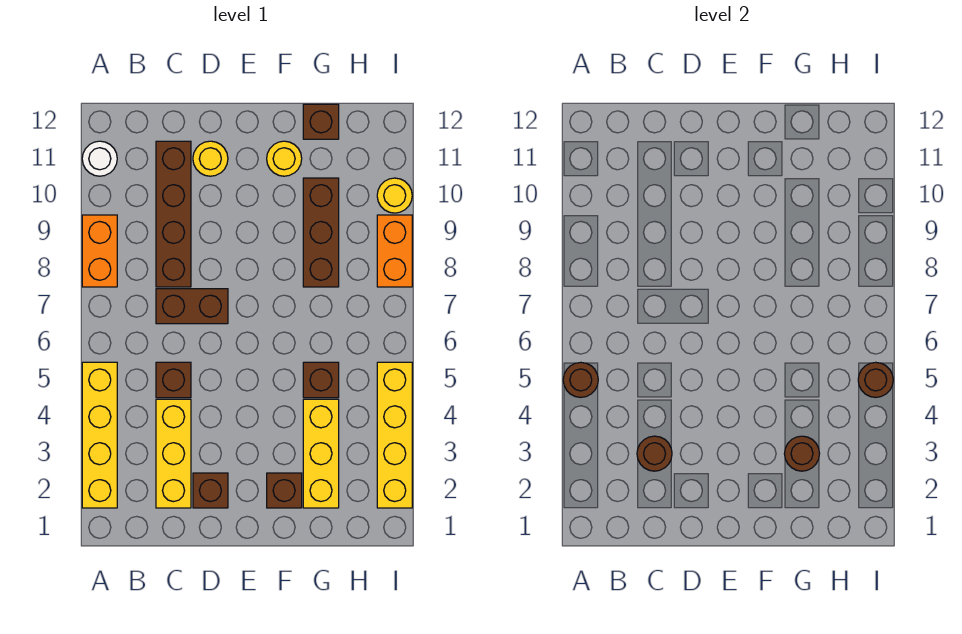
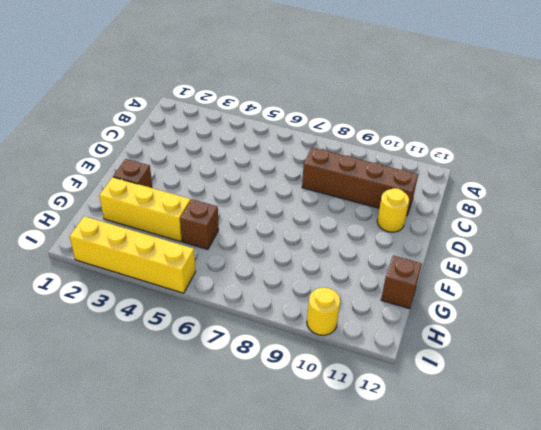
none -> yellow brick A2:A5 level 1
none -> orange brick A8:A9 level 1
none -> white round brick A11 level 1

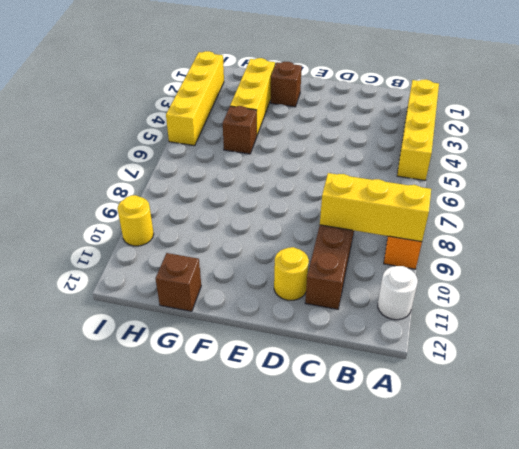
yellow brick A9:C9 level 2 -> yellow brick C2:C4 level 1
none -> brown brick C5 level 1
none -> brown brick C7:D7 level 1
none -> brown brick D2 level 1

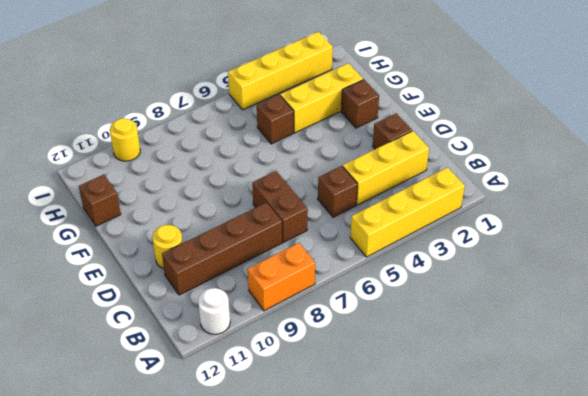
none -> yellow round brick F11 level 1
none -> brown brick G8:G10 level 1
none -> orange brick I8:I9 level 1

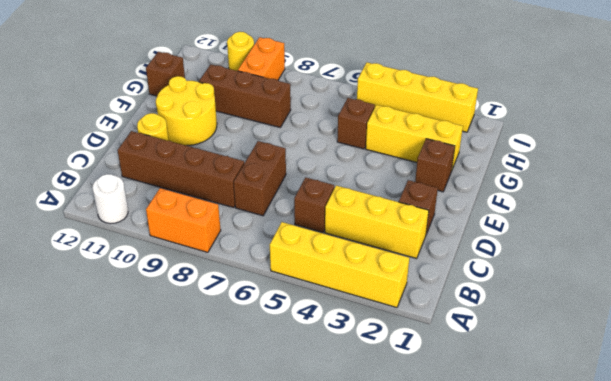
yellow round brick E10:F11 level 1 -> yellow round brick F11 level 1
orange brick H9:I9 level 1 -> orange brick I8:I9 level 1
none -> brown round brick A5 level 2
none -> brown round brick C3 level 2
none -> brown round brick G3 level 2

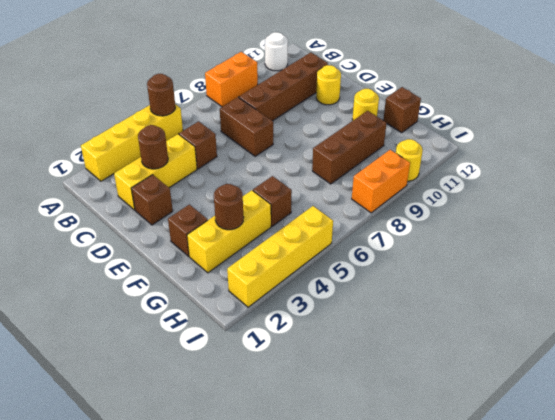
none -> brown round brick I5 level 2

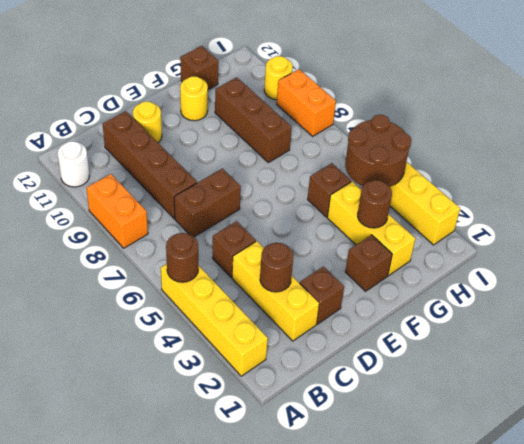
brown round brick H4:I5 level 2 -> brown round brick I5 level 2

